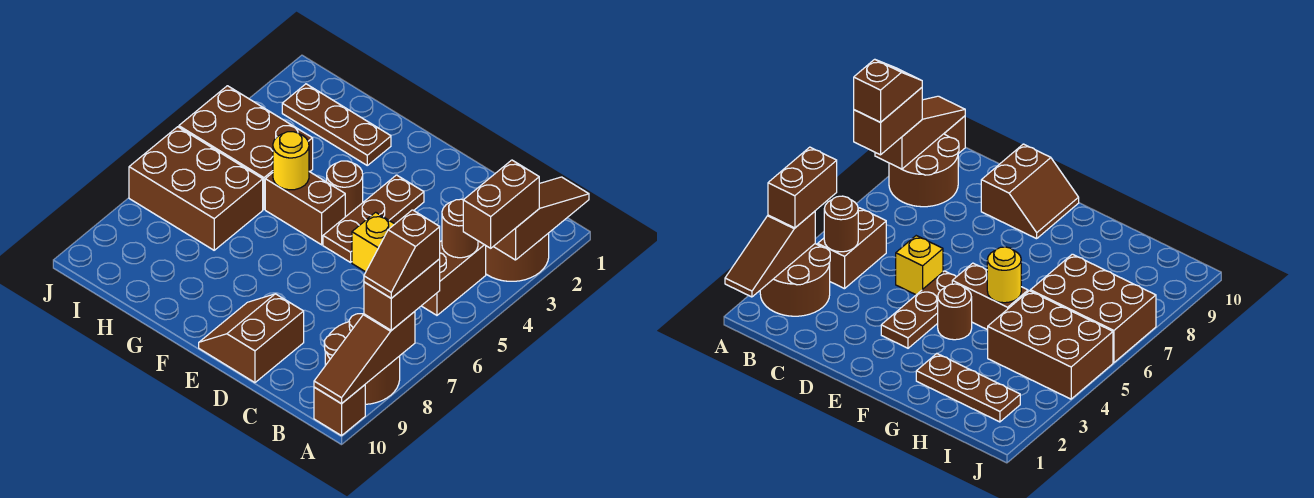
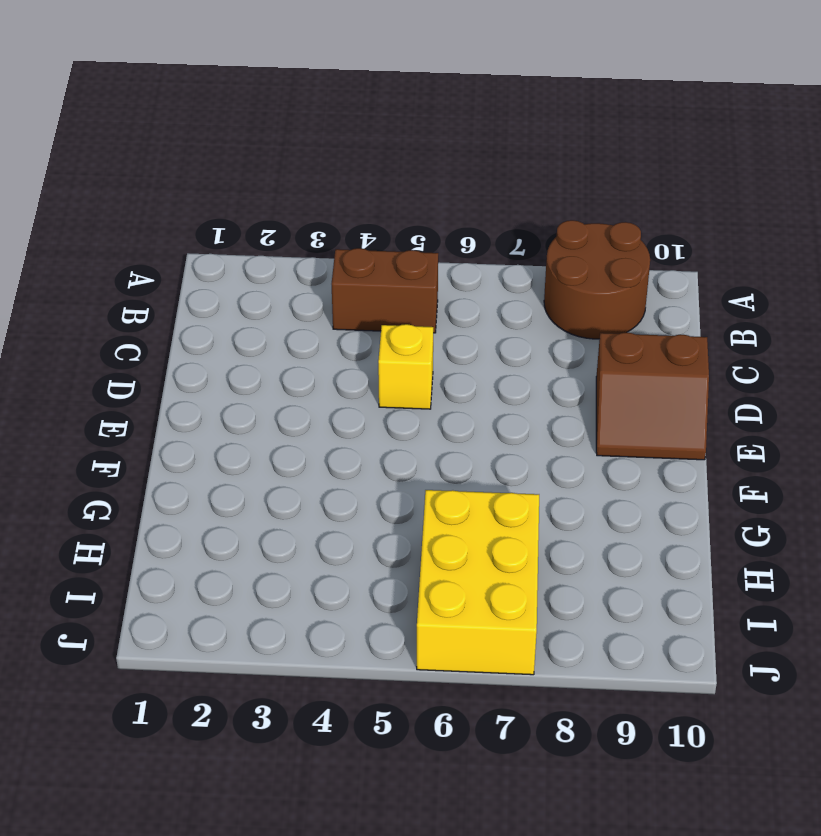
yellow brick H6:J7 level 1 -> brown brick H6:J7 level 1
none -> brown round brick A2:B3 level 1
none -> brown brick A10 level 1
none -> brown plate E3:E5 level 1

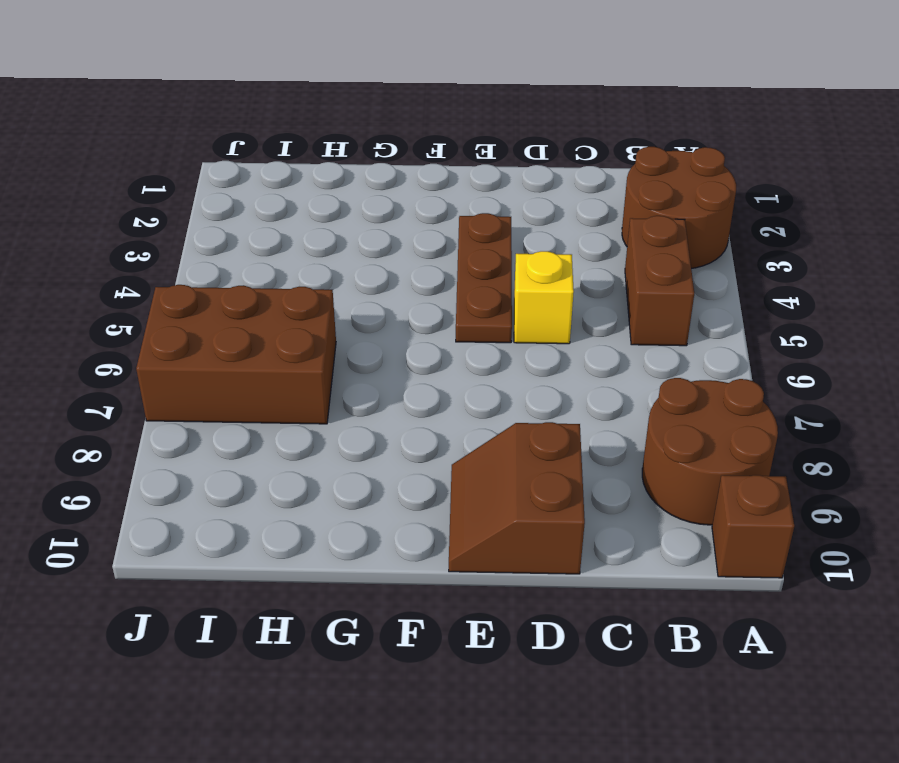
none -> brown round brick F4 level 1
none -> brown brick F5:G5 level 1
none -> brown plate G2:I2 level 1

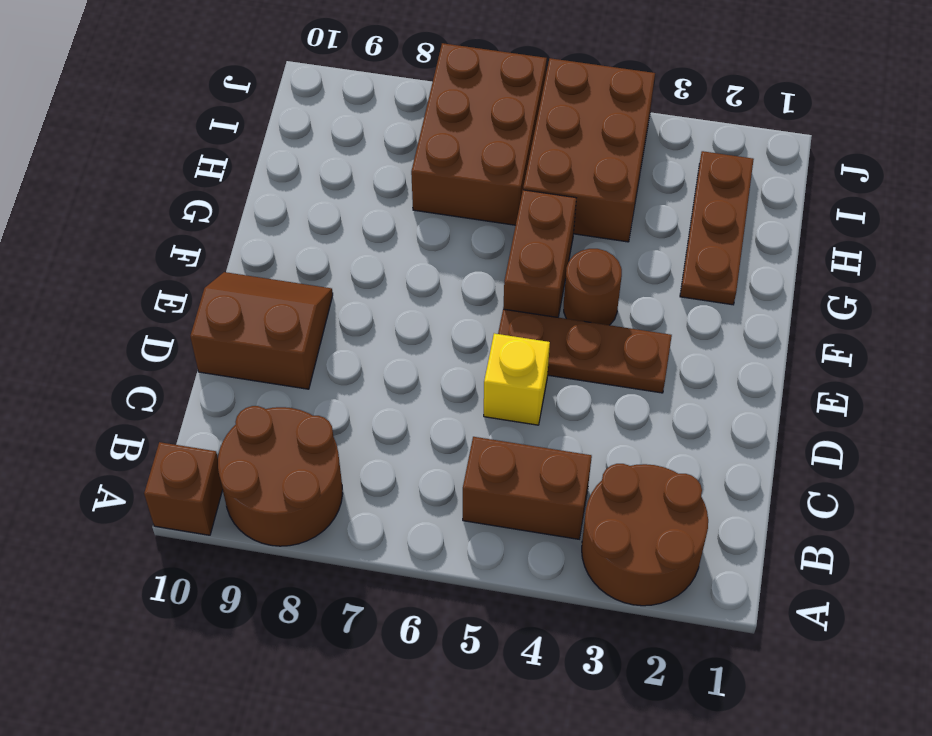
none -> brown slope A1:A3 level 2 top 3
none -> brown slope A8:A10 level 2 top 8
none -> brown round brick B4 level 2

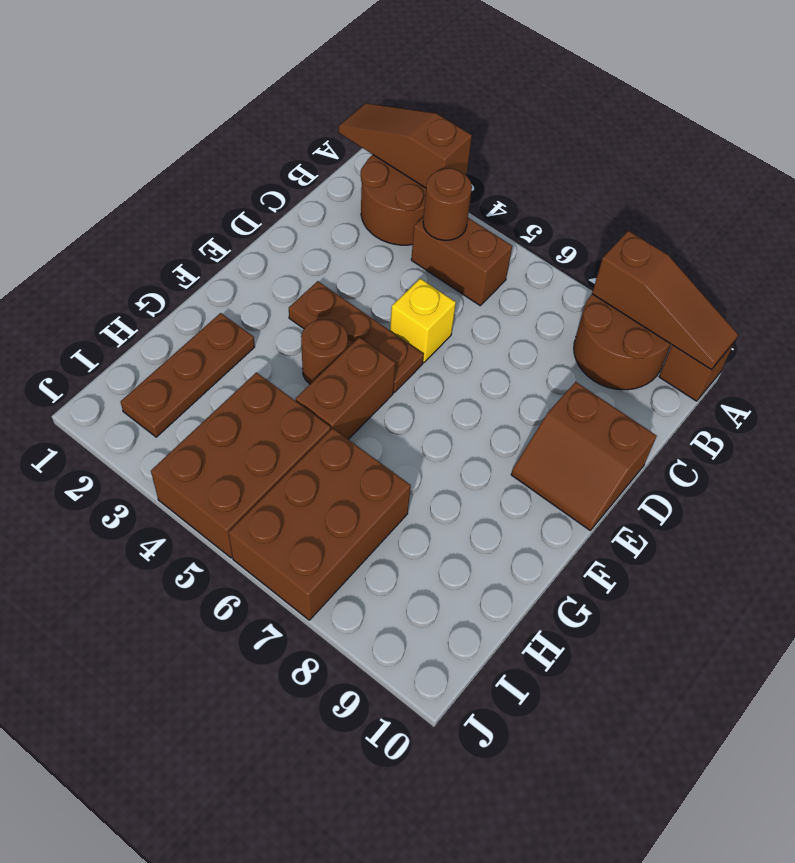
none -> yellow round brick G5 level 2
none -> brown brick A3:A4 level 3
none -> brown brick A7:A8 level 3

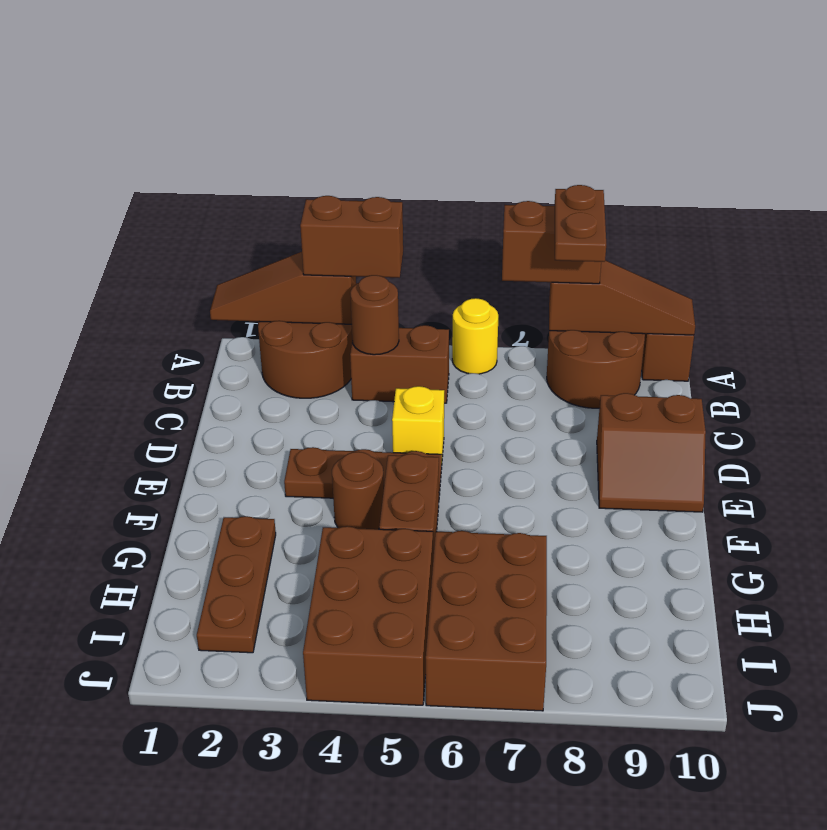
yellow round brick A6 level 1 -> yellow round brick G5 level 2
brown plate A8:B8 level 4 -> brown slope A7:A8 level 4 top 7

